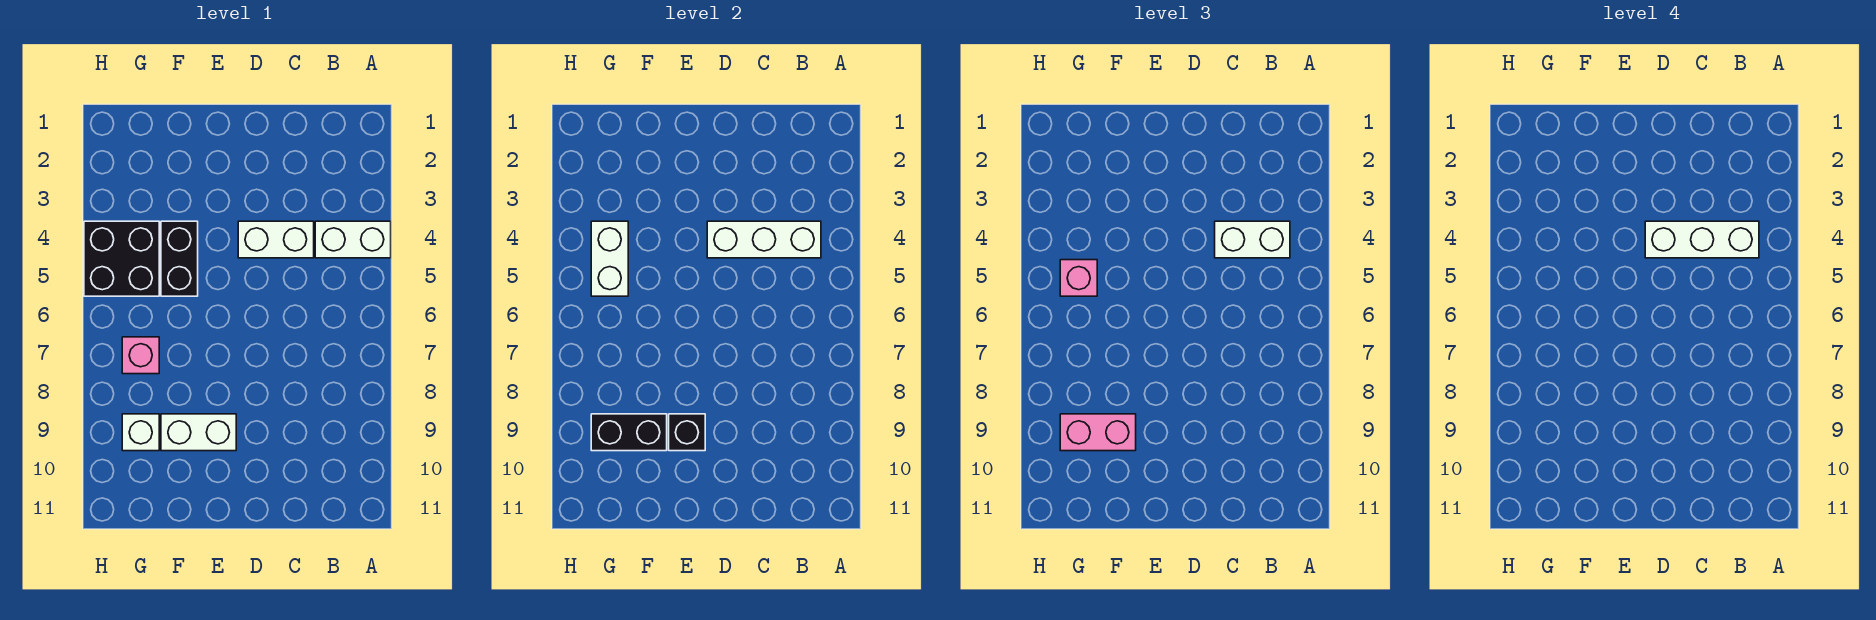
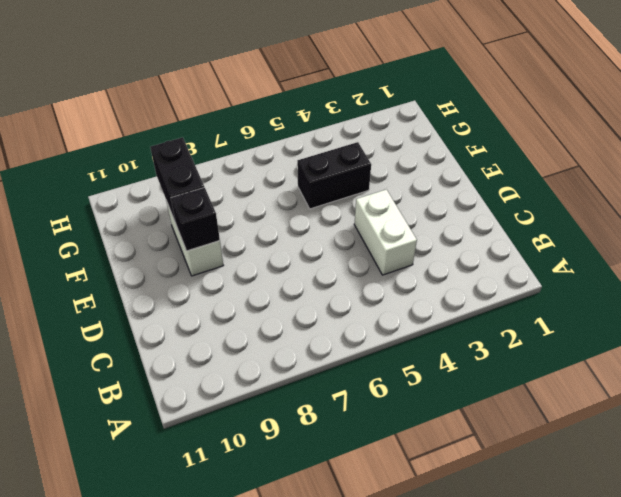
none -> white brick A4:B4 level 1
none -> black brick G4:H5 level 1
none -> pink brick G7 level 1

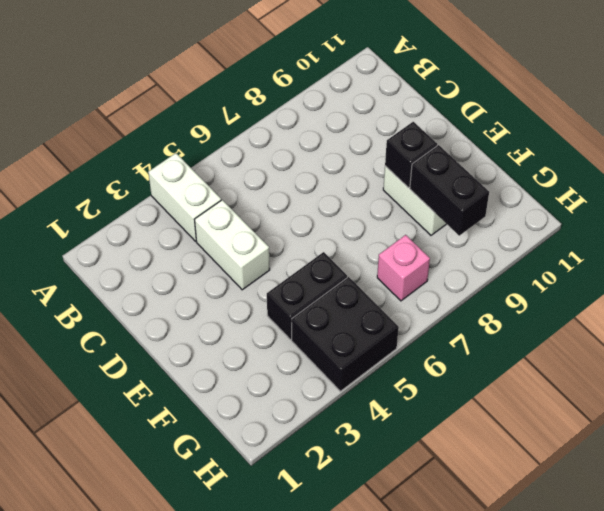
none -> white brick G9 level 1
none -> white brick B4:D4 level 2
none -> white brick G4:G5 level 2

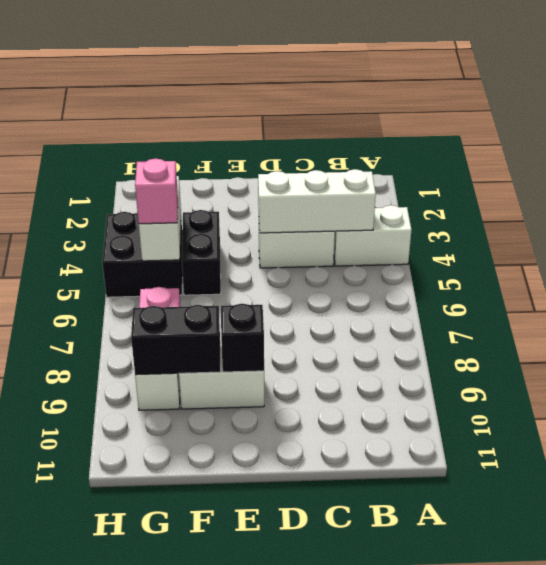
none -> white brick B4:C4 level 3
none -> pink brick F9:G9 level 3
none -> white brick B4:D4 level 4

